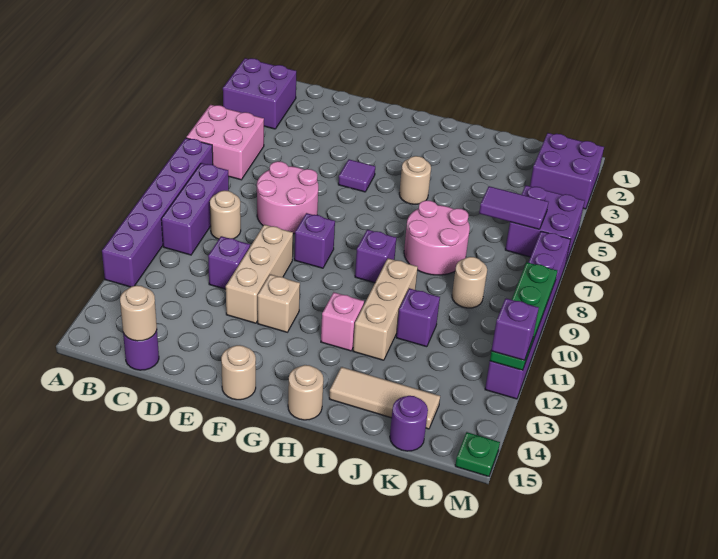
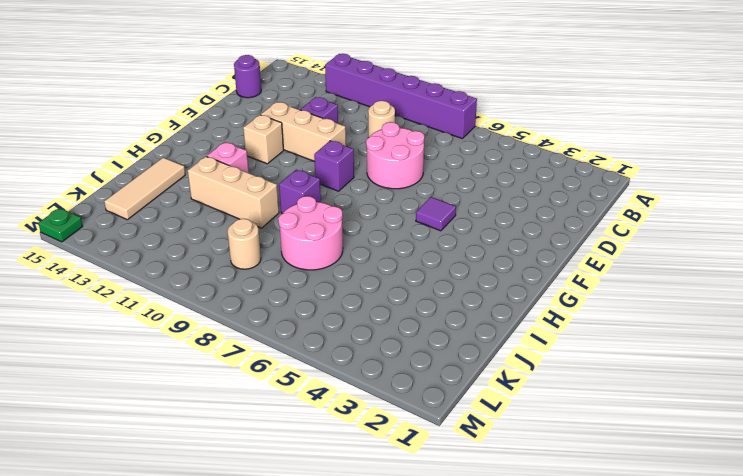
none -> purple brick A2:B3 level 1
none -> pink brick A5:B6 level 1
none -> purple brick B8:B10 level 1
none -> tan round brick F15 level 1

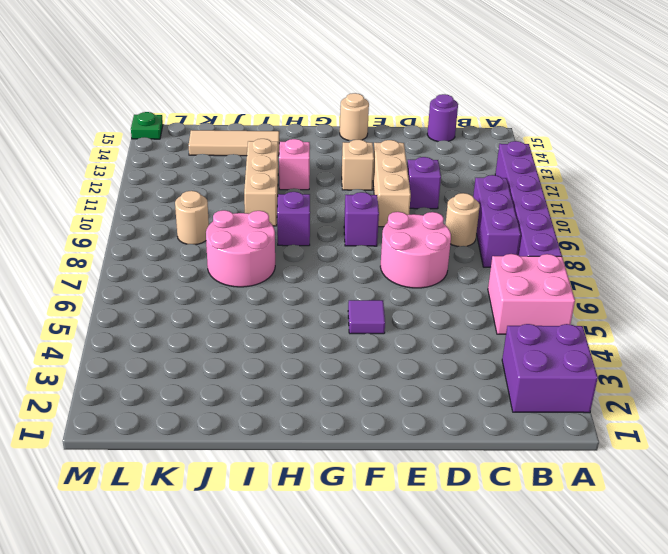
none -> tan round brick H5 level 1
none -> tan round brick H15 level 1
none -> purple brick J11 level 1
none -> purple round brick K15 level 1

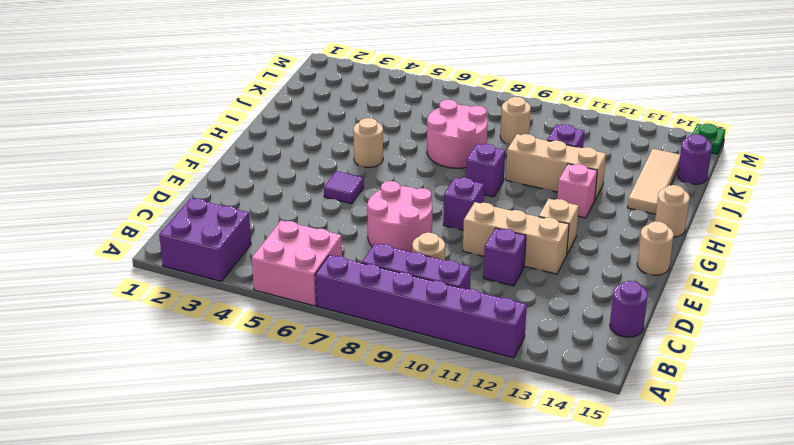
none -> purple brick L2:M3 level 1
none -> purple brick L5:M6 level 1
none -> purple brick M7:M12 level 1
none -> tan round brick C15 level 2

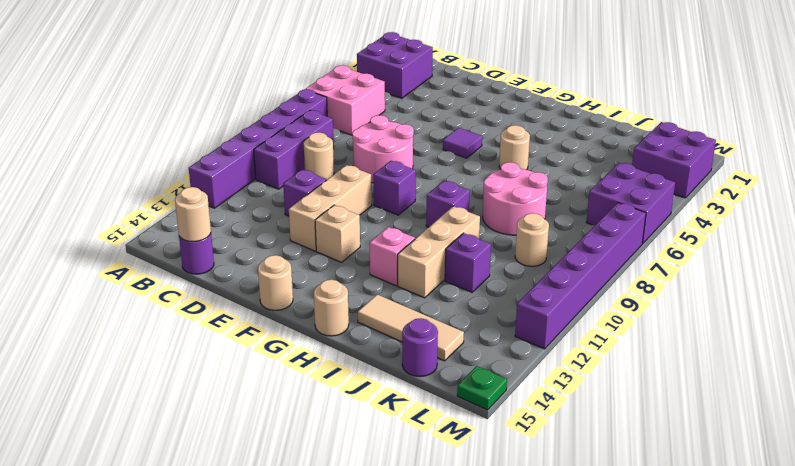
none -> purple tile K6:L6 level 2
none -> green plate M9:M12 level 2
none -> purple brick M12 level 3

